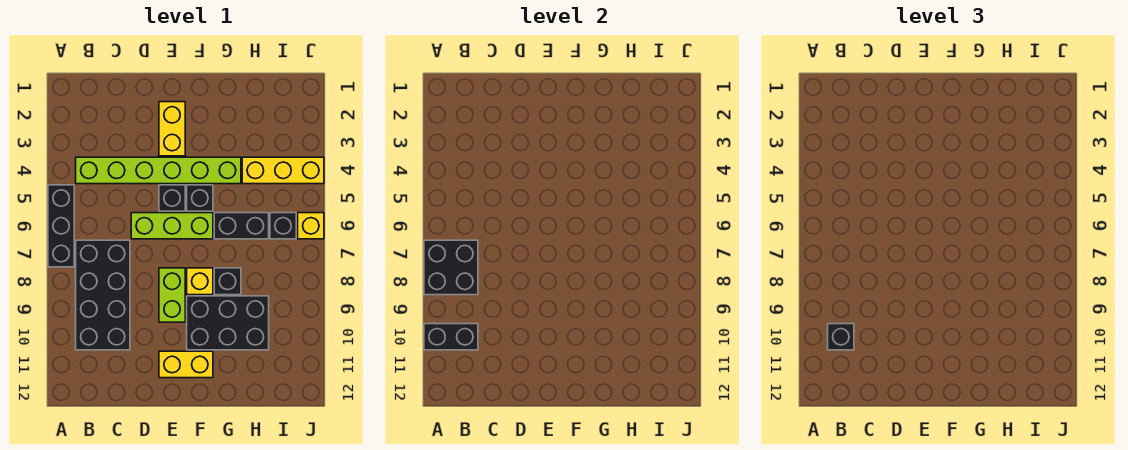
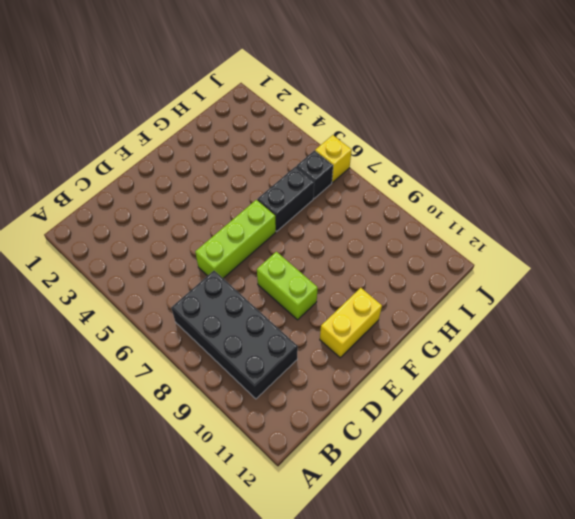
none -> black brick A5:A7 level 1
none -> lime brick B4:G4 level 1
none -> yellow brick E2:E3 level 1

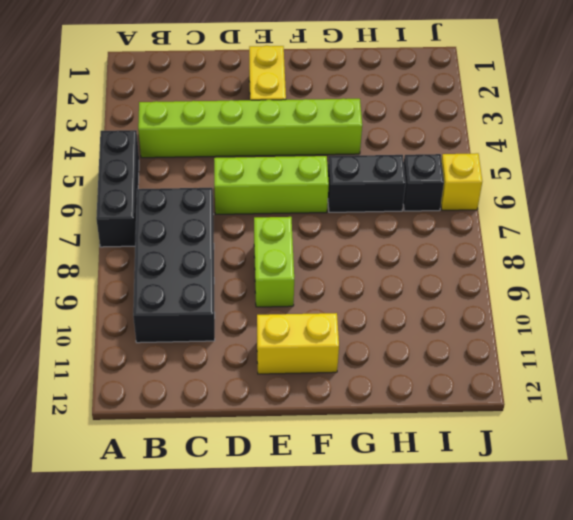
none -> black brick E5 level 1
none -> black brick F5 level 1
none -> yellow brick F8 level 1

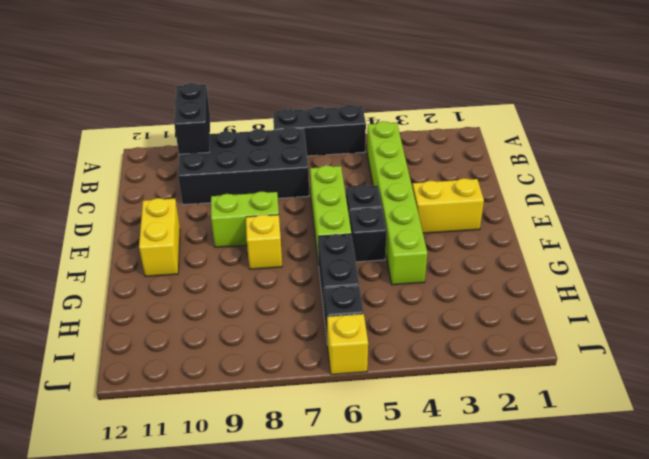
none -> black brick F9:H10 level 1
none -> black brick G8 level 1
none -> yellow brick H4:J4 level 1

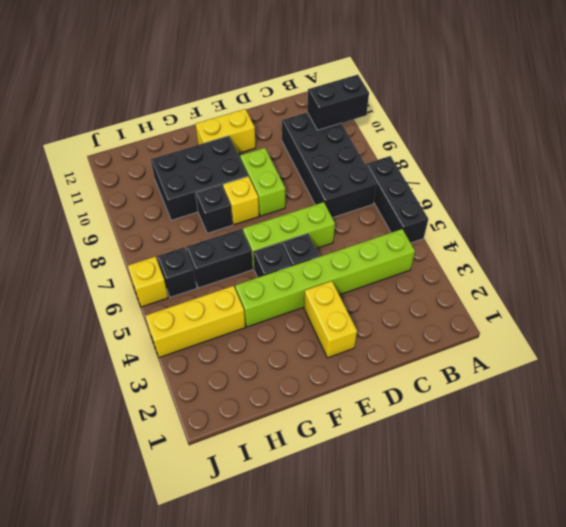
none -> black brick A7:B8 level 2
none -> black brick B10 level 3

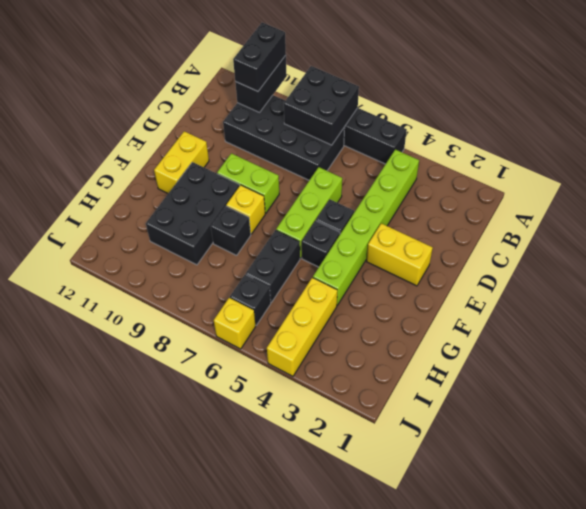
black brick A10:B10 level 3 -> black brick B10 level 3

